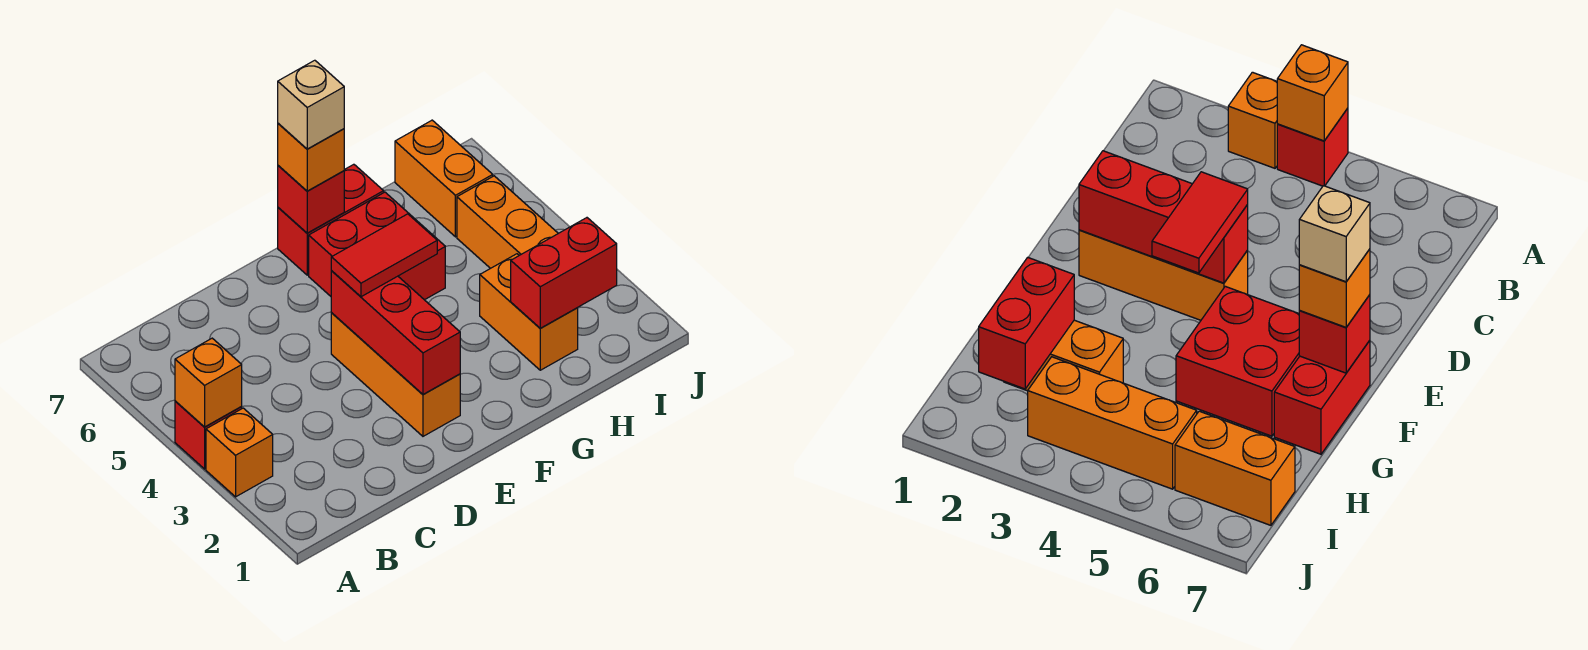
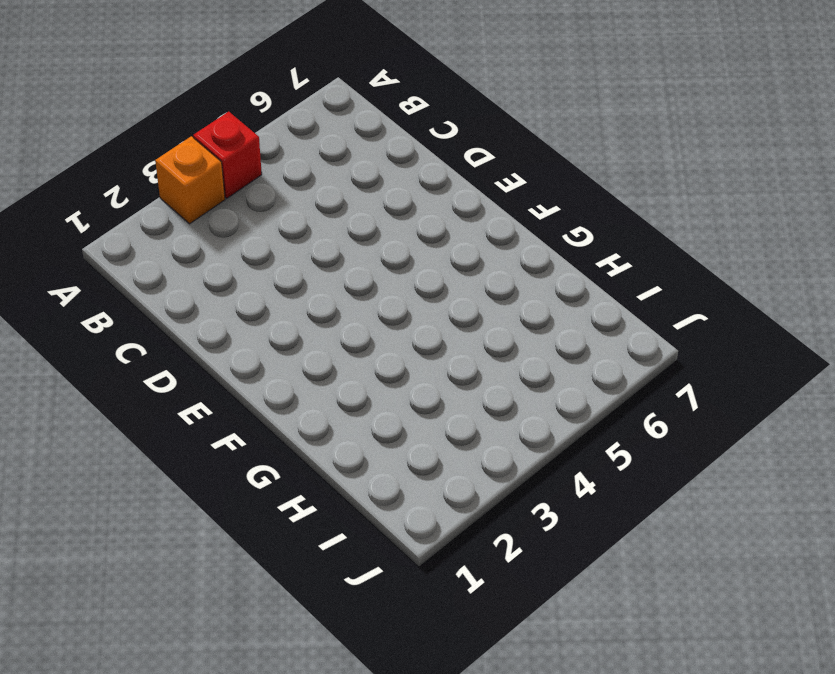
none -> orange brick E2:E4 level 1
none -> red brick F5:G6 level 1
none -> red brick F7:G7 level 1

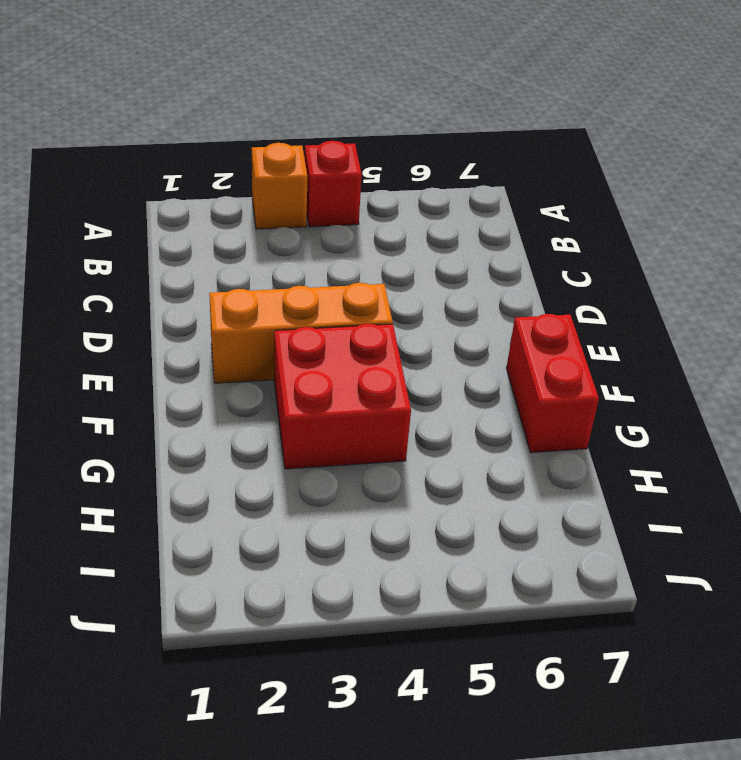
red brick F3:G4 level 1 -> red brick F5:G6 level 1
none -> orange brick H2:H3 level 1
none -> orange brick I3:I5 level 1
none -> orange brick I6:I7 level 1

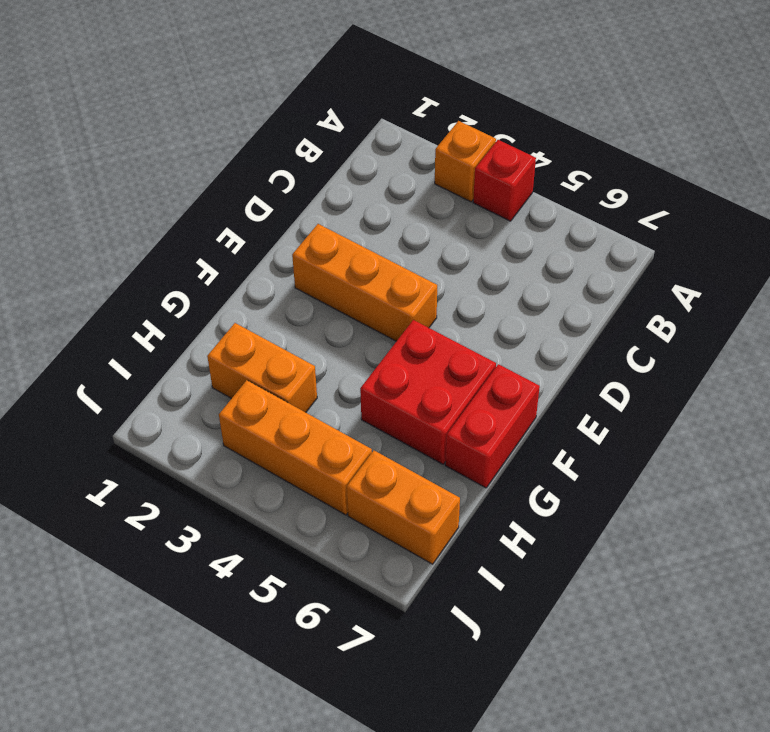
none -> orange brick A4 level 2
none -> red brick E2:E4 level 2
none -> red brick F7 level 2

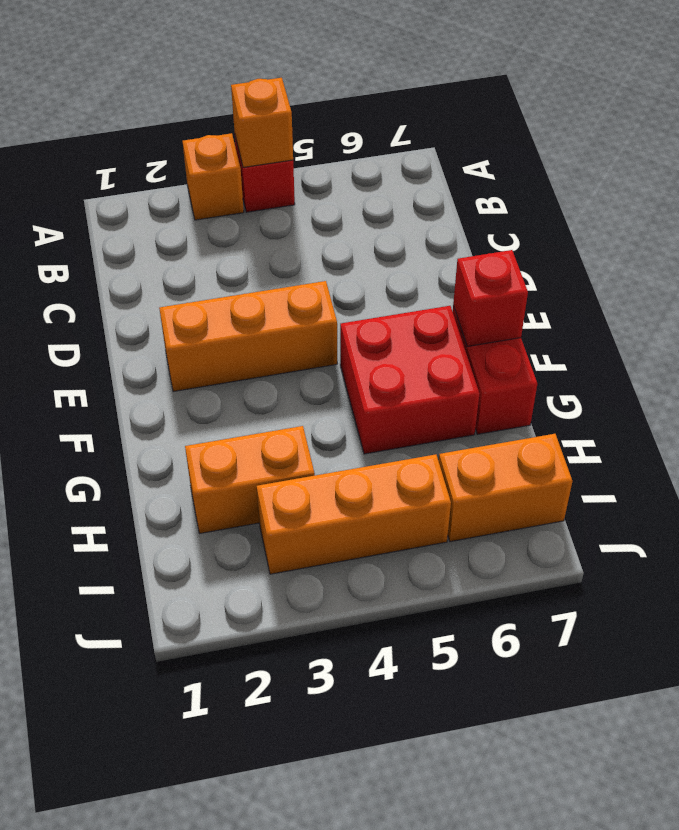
none -> red brick E2:E4 level 2
none -> red brick H2:I2 level 2
none -> red tile E4:F4 level 3

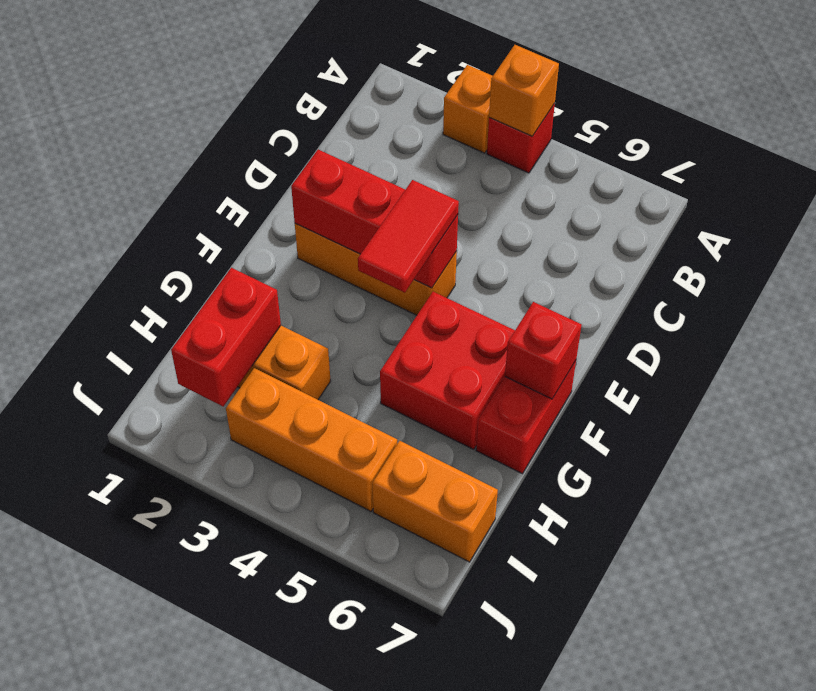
none -> orange brick F7 level 3
none -> tan brick F7 level 4

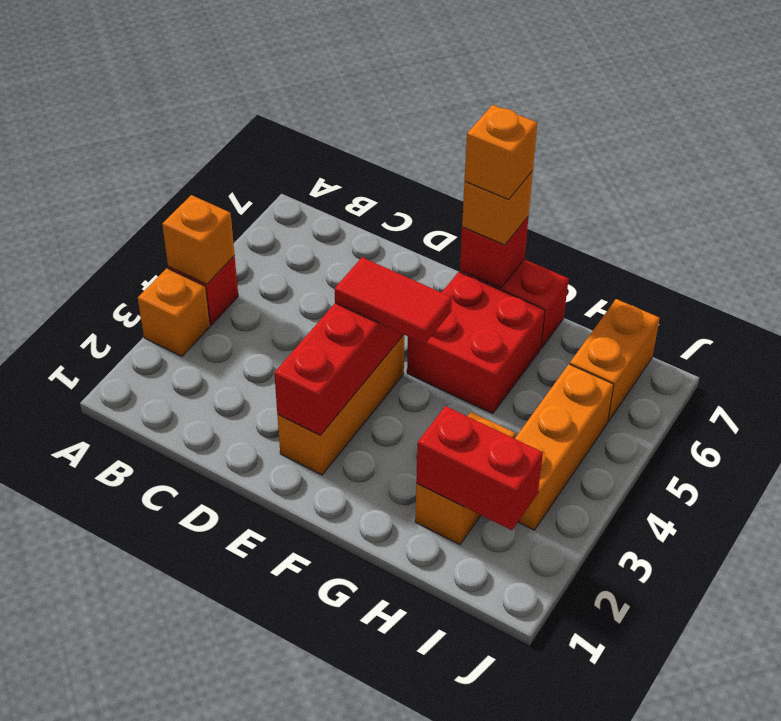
orange brick F7 level 4 -> tan brick F7 level 4

